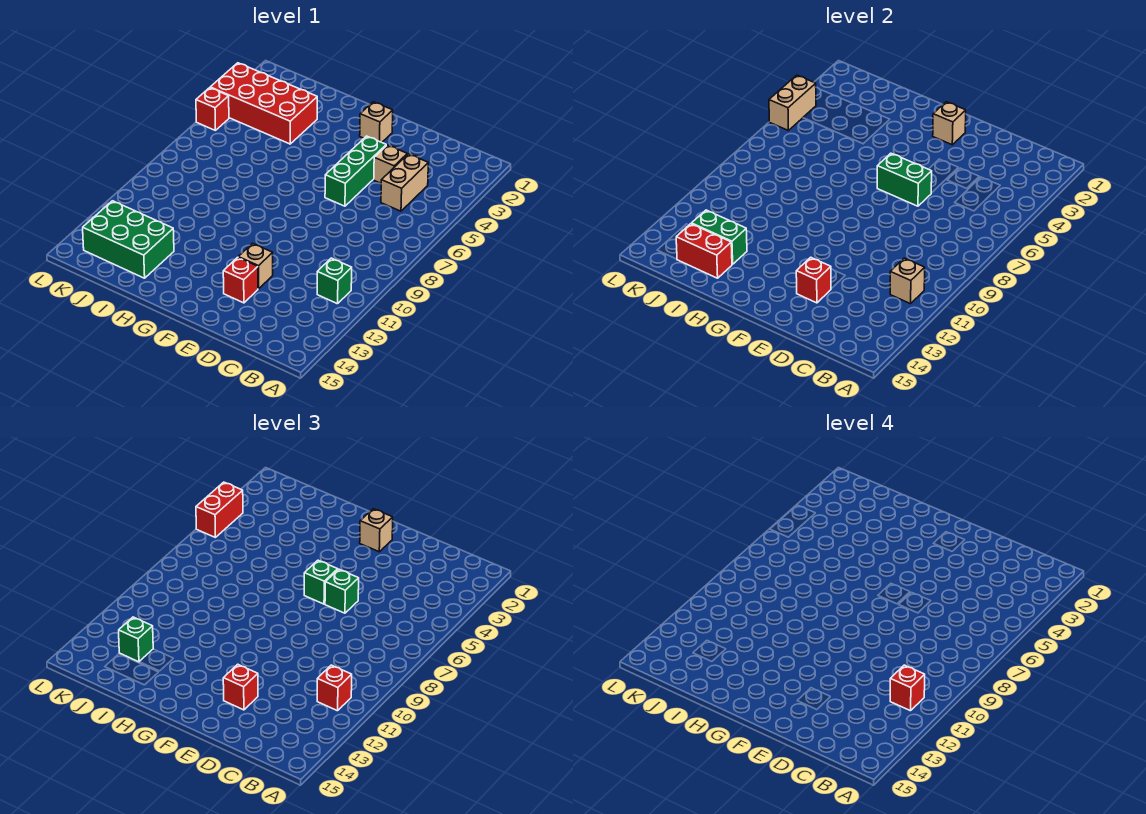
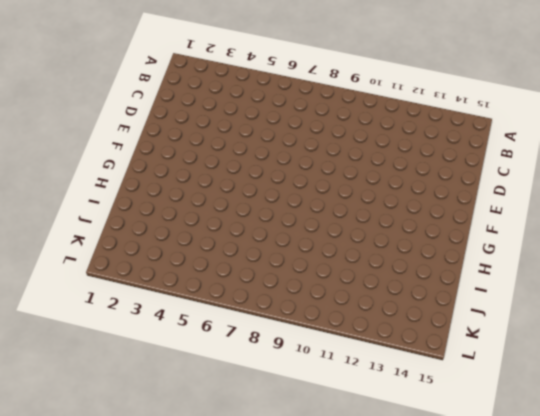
none -> green brick B11 level 1
none -> tan brick C4:C5 level 1
none -> tan brick D4 level 1

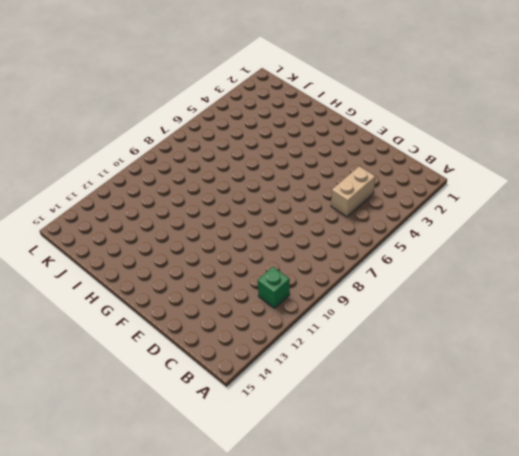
none -> tan brick D4 level 1
none -> green brick E4:E6 level 1
none -> tan brick E12 level 1

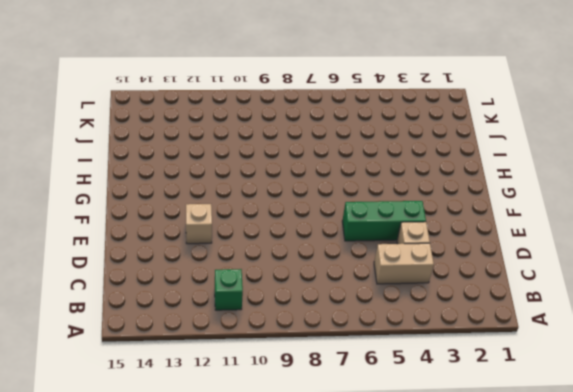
none -> red brick E13 level 1
none -> tan brick F2 level 1
none -> red brick I3:L4 level 1

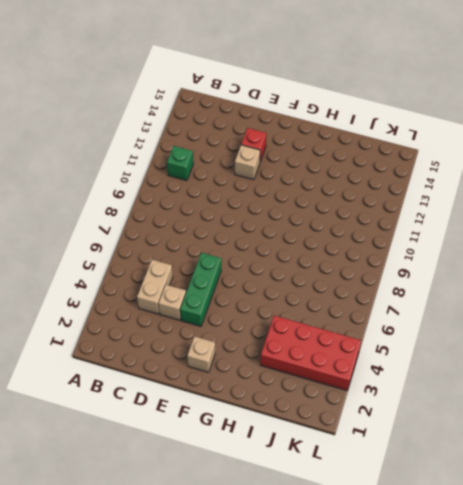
none -> green brick I13:K14 level 1
none -> red brick L5 level 1
none -> tan brick B11 level 2

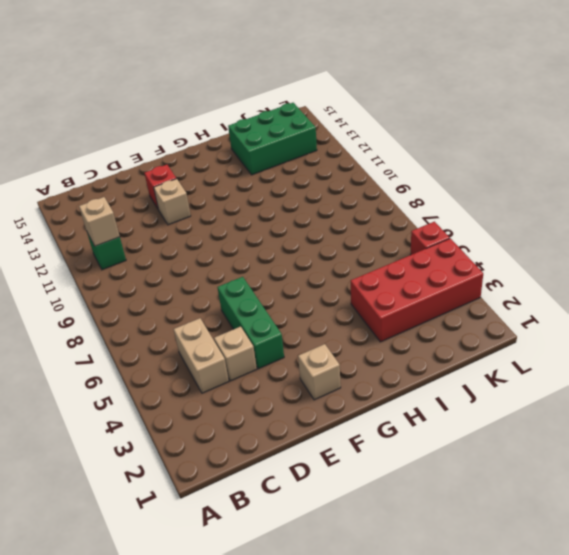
none -> green brick E6:F6 level 2
none -> red brick E13 level 2
none -> tan brick F2 level 2

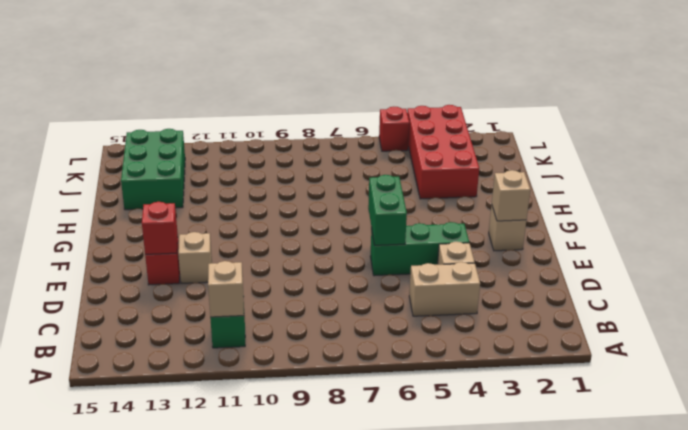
none -> green brick I13:J13 level 2
none -> red brick I14:J14 level 2
none -> tan brick L4:L5 level 2

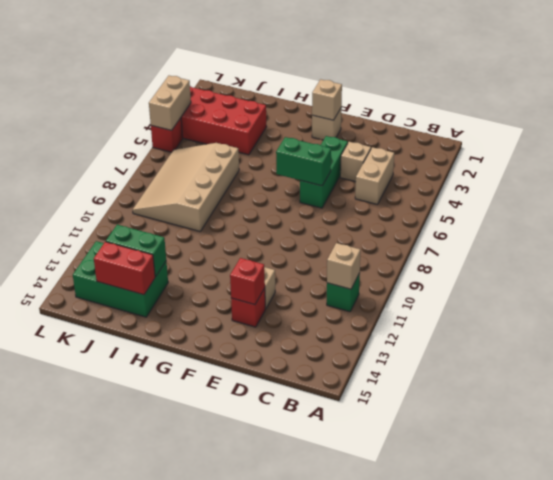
tan slope I6:K9 level 1 top I -> none
none -> red brick B11 level 3
none -> green brick E6 level 3
none -> red brick E13 level 3

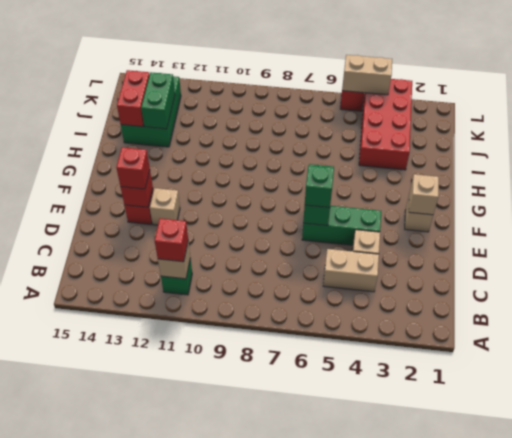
none -> tan brick F2 level 3
none -> green brick F6 level 3
none -> green brick J13 level 3

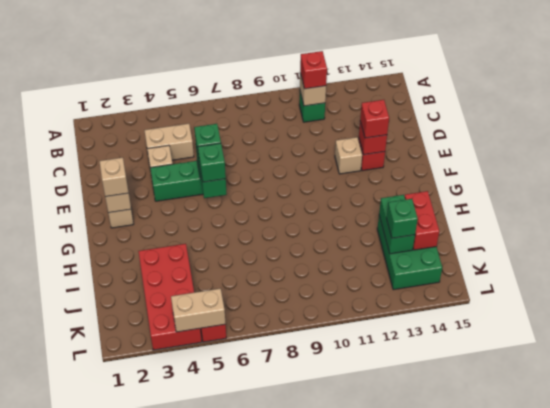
none -> red brick L4:L5 level 3
none -> red brick B11 level 4

